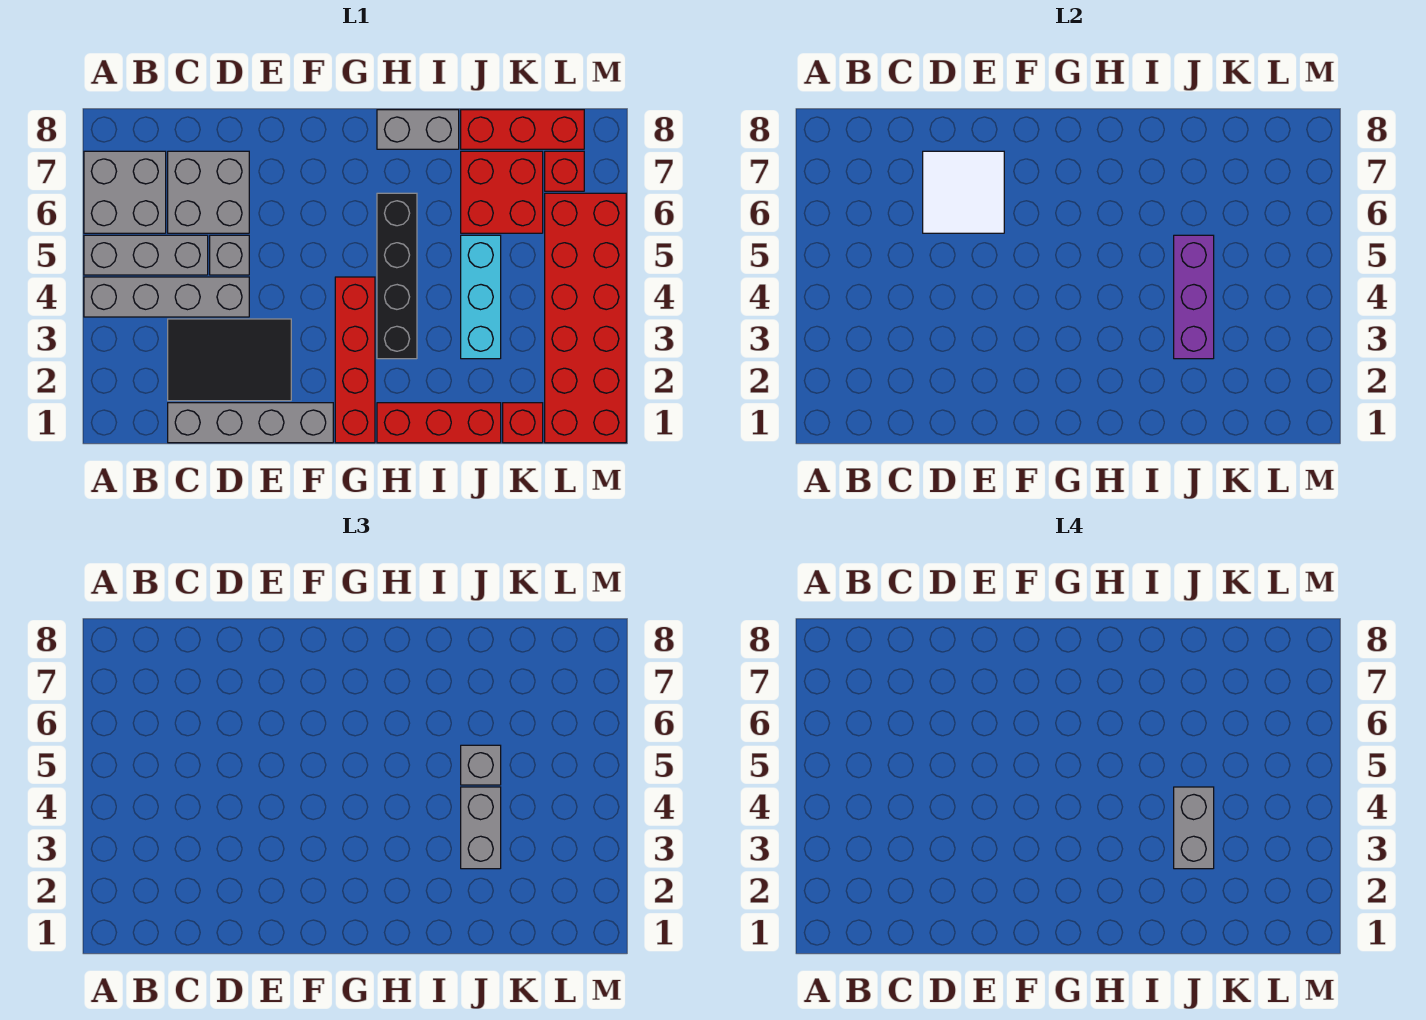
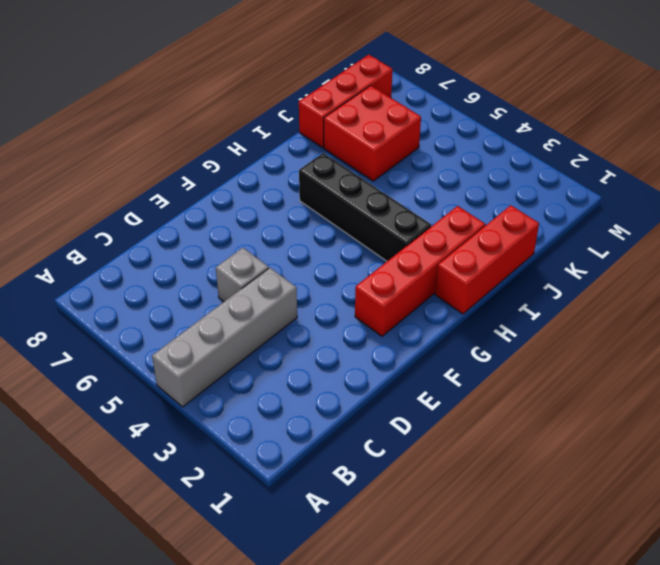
red brick F2:I2 level 1 -> red brick G1:G4 level 1
none -> grey brick A5:C5 level 1
none -> grey brick A6:B7 level 1
none -> grey brick C1:F1 level 1

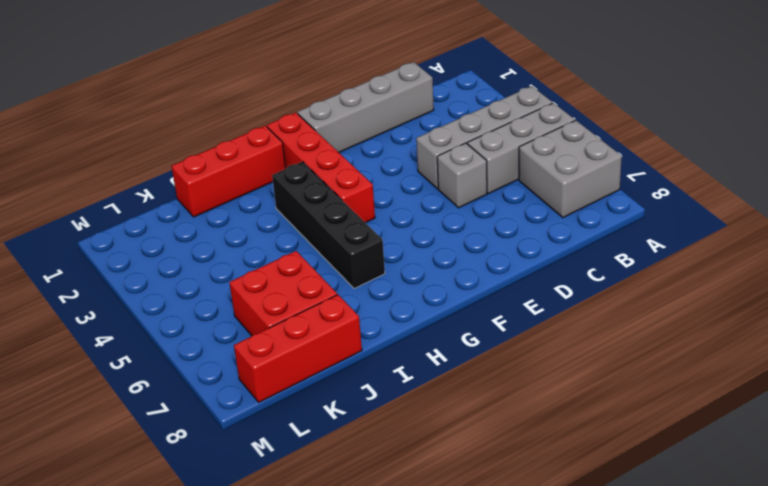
none -> black tile C2:E3 level 1
none -> grey brick C6:D7 level 1
none -> grey brick H8:I8 level 1

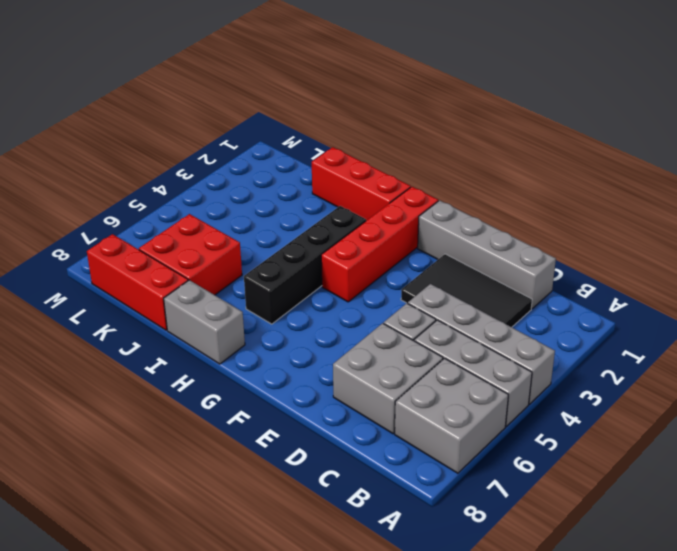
none -> cyan brick J3:J5 level 1
none -> red brick K1 level 1
none -> red brick L1:M6 level 1

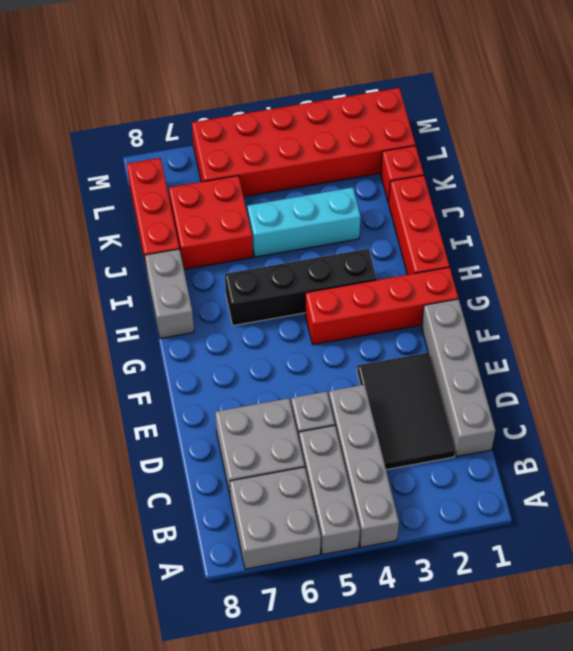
none -> red brick L7 level 1
none -> white tile D6:E7 level 2
none -> purple brick J3:J5 level 2

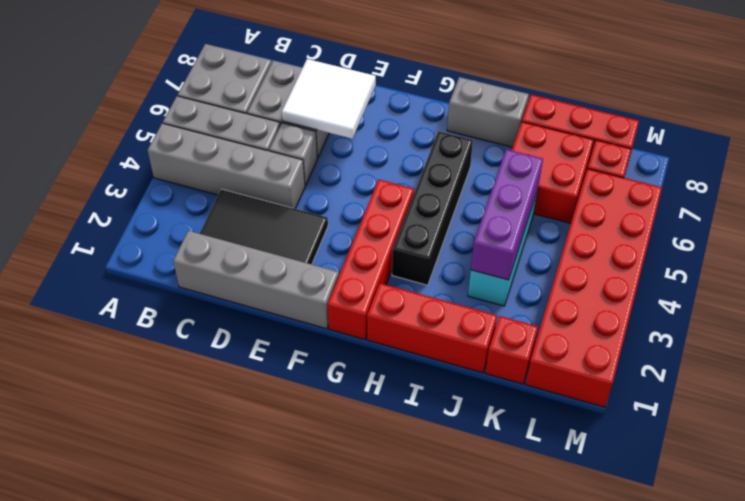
none -> grey brick J3:J4 level 3
none -> grey brick J5 level 3
none -> grey brick J3:J4 level 4

